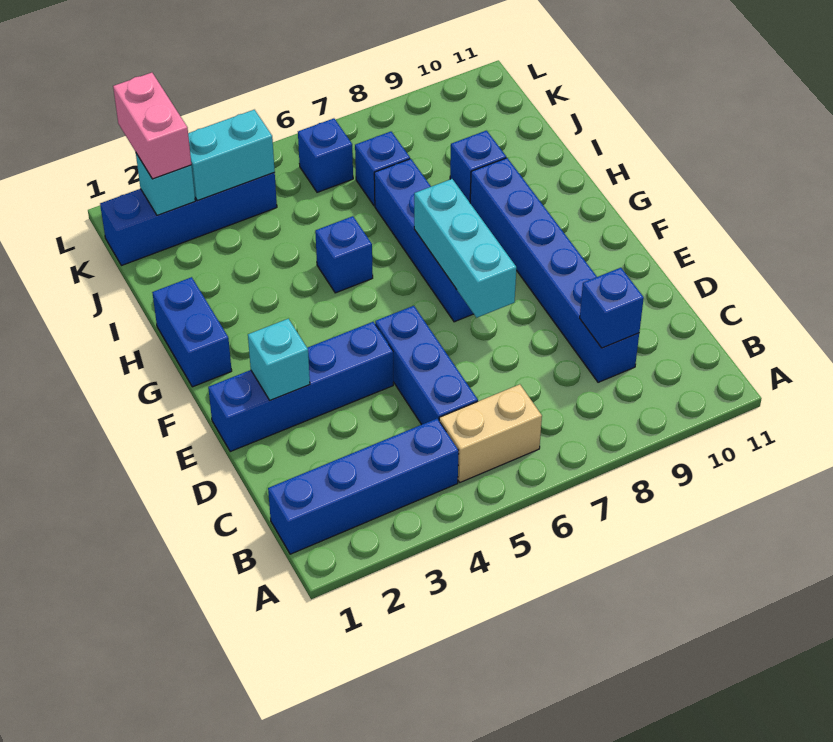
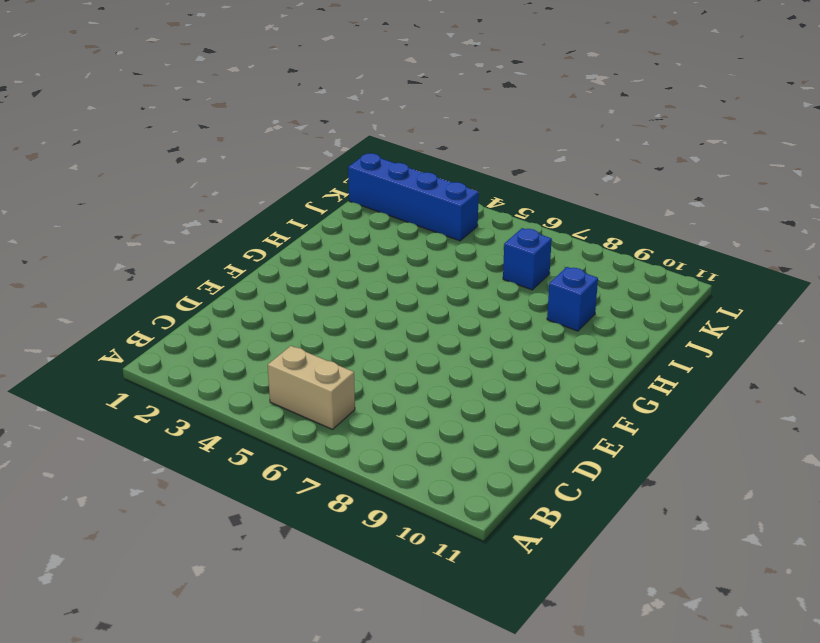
none -> blue brick B1:B4 level 1
none -> blue brick C5:E5 level 1
none -> blue brick C9:H9 level 1

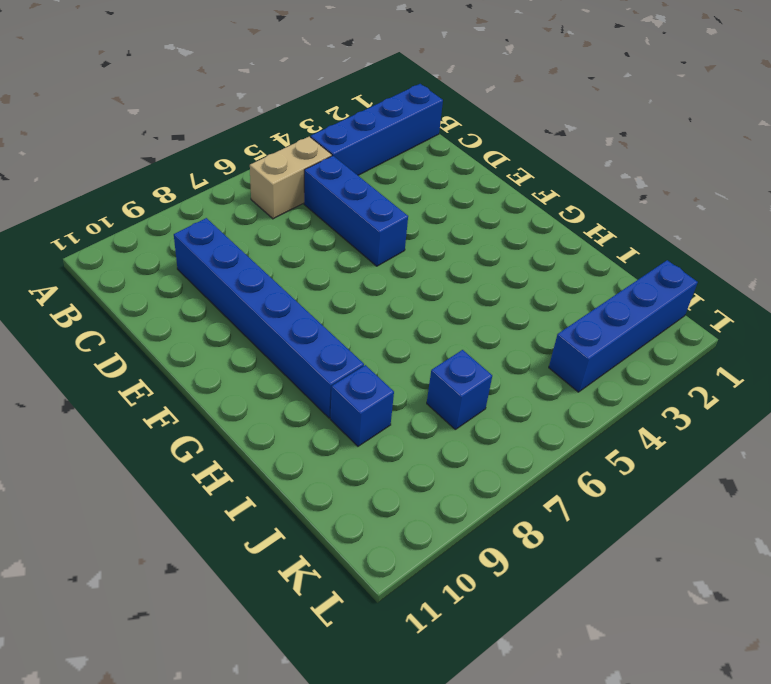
none -> blue brick E1:E4 level 1
none -> blue brick F7:I7 level 1
none -> blue brick G1:H1 level 1

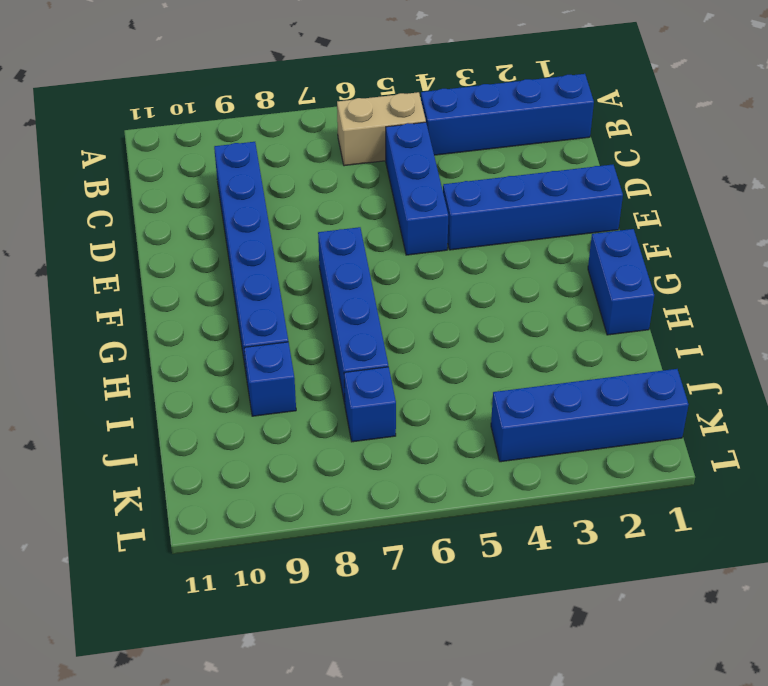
none -> blue brick H5 level 1
none -> blue brick K6 level 1
none -> blue brick C9 level 2

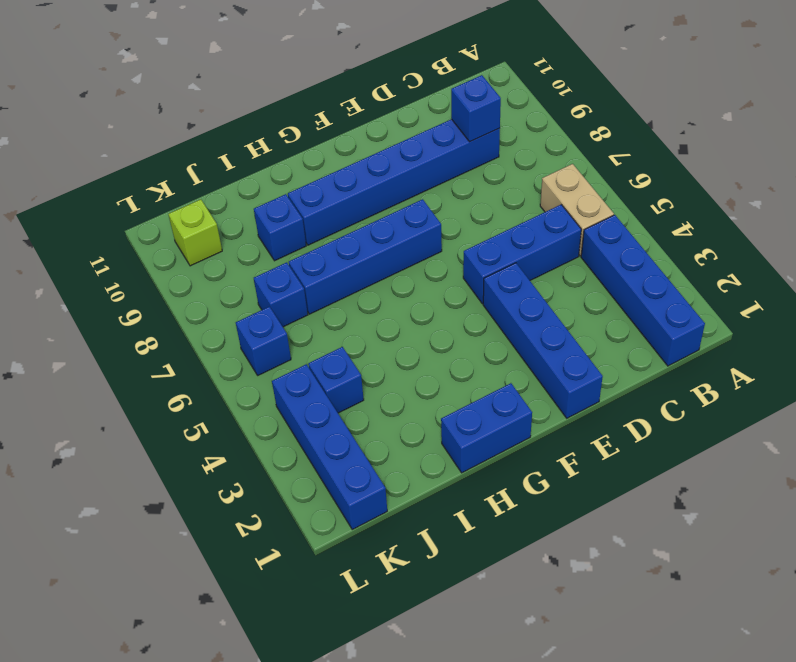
blue brick J4 level 1 -> blue brick H5 level 1
lime brick K10 level 1 -> none
none -> cyan brick E2 level 2
none -> cyan brick E7:G7 level 2
none -> cyan brick K2 level 2

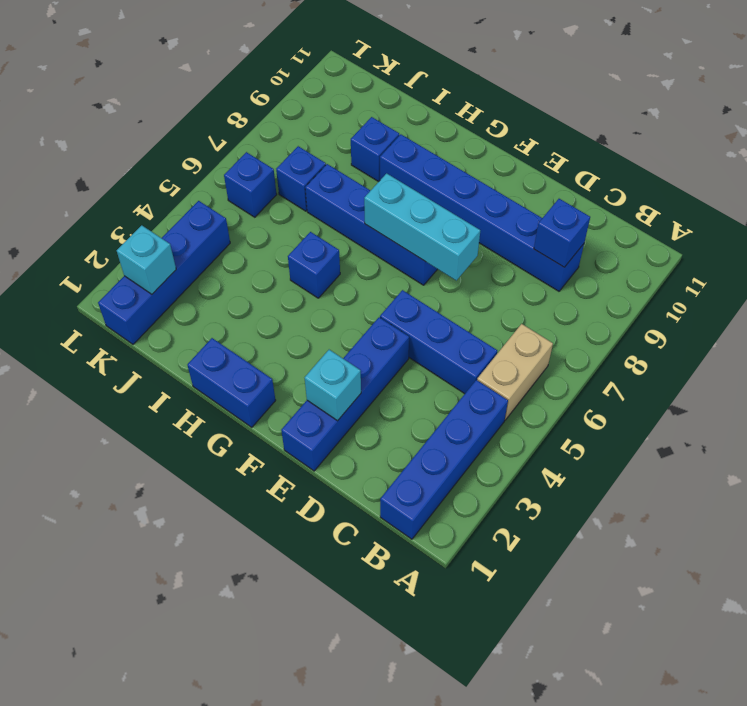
none -> cyan brick K3:K4 level 2
none -> pink brick K2:L2 level 3

